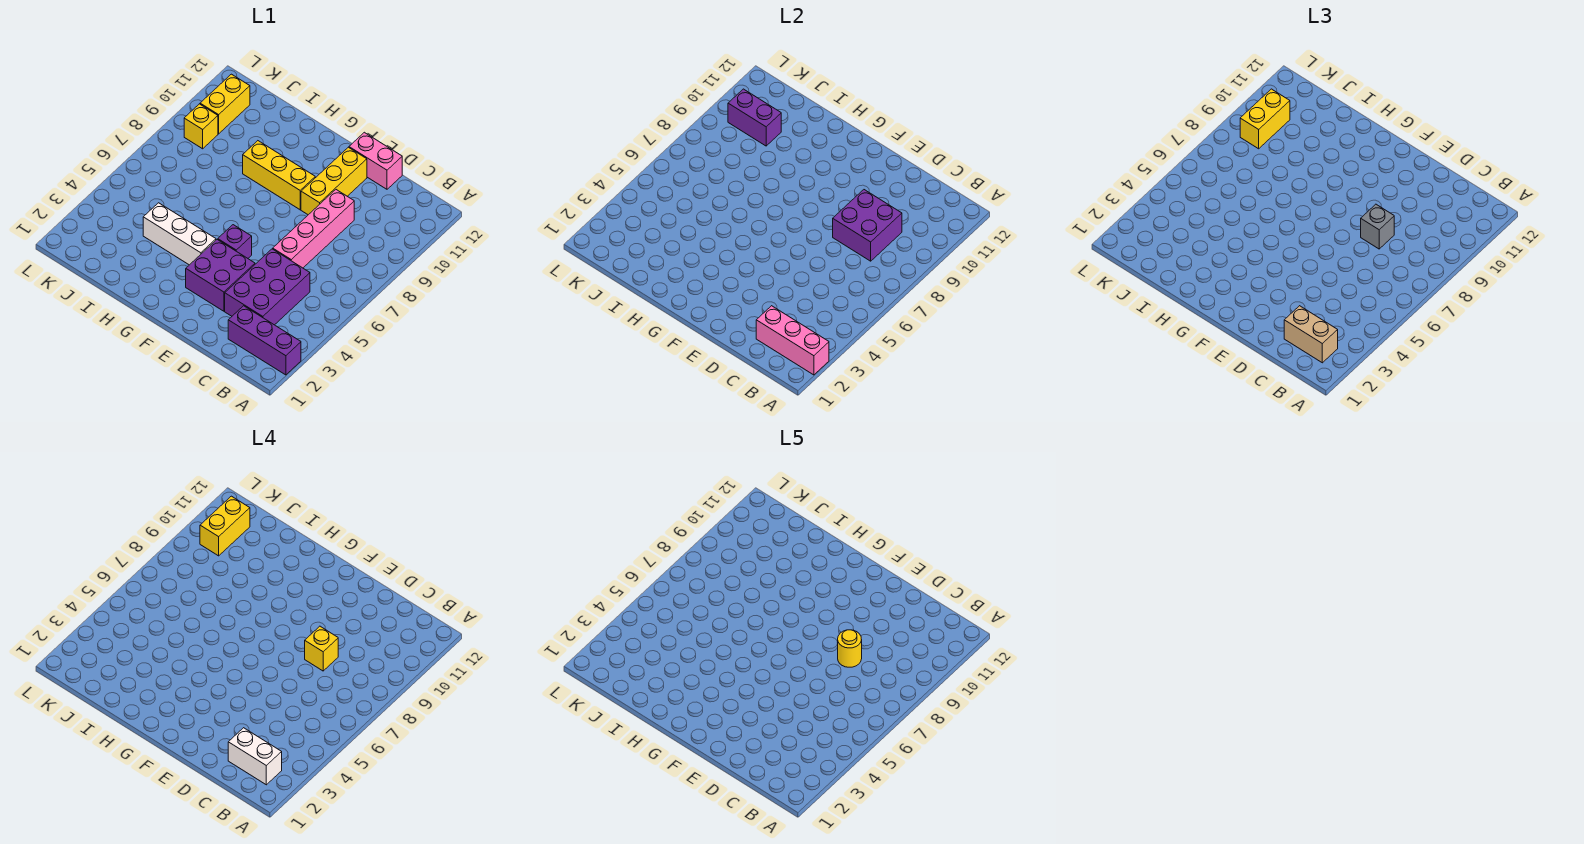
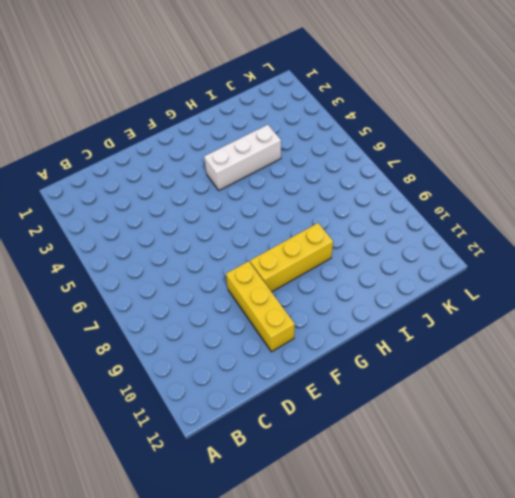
none -> purple brick A2:C2 level 1
none -> purple brick C3:D5 level 1
none -> pink brick D6:D9 level 1

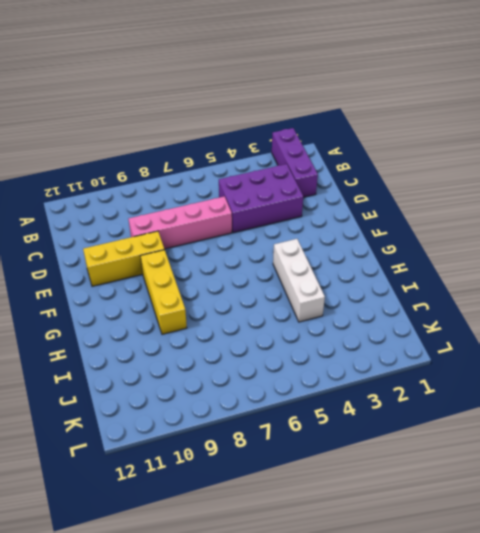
none -> pink brick D12:E12 level 1
none -> purple brick E3:F4 level 1
none -> purple brick F5 level 1

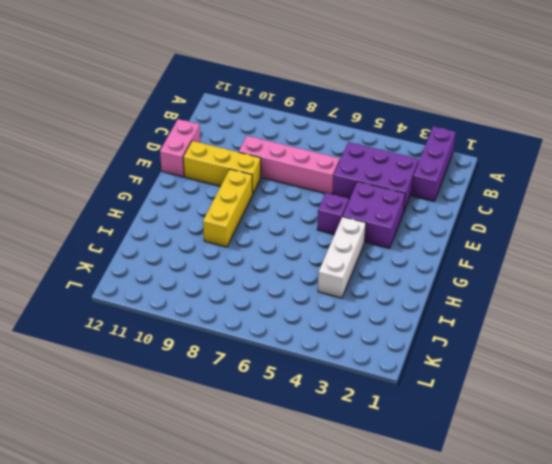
none -> yellow brick K9 level 1
none -> yellow brick K10:K11 level 1
none -> pink brick A2:C2 level 2

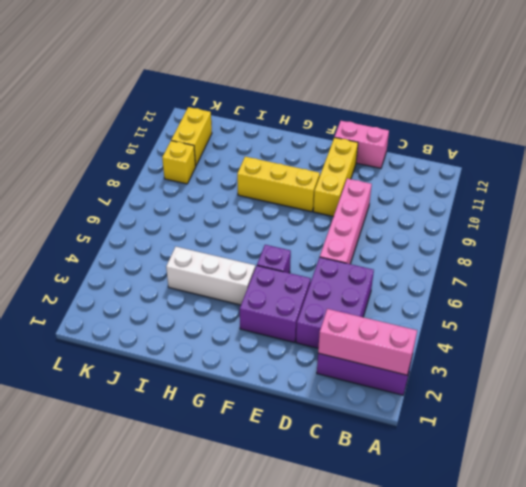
none -> purple brick C8:D9 level 2
none -> purple brick J10:K10 level 2
none -> tan brick B2:C2 level 3

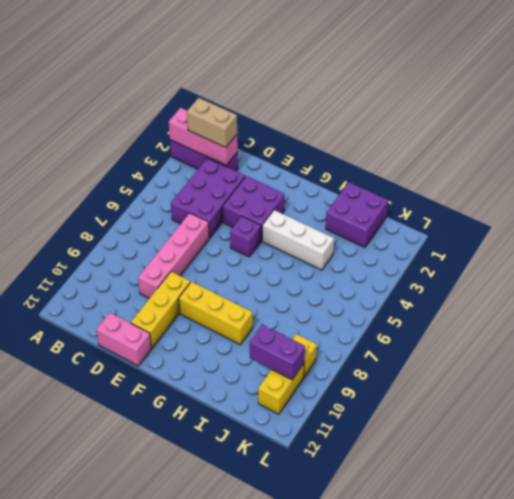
purple brick I1:J2 level 1 -> purple brick C8:D9 level 2
none -> grey brick D8 level 3
none -> yellow brick K9:K10 level 3
none -> white brick B2:C2 level 4

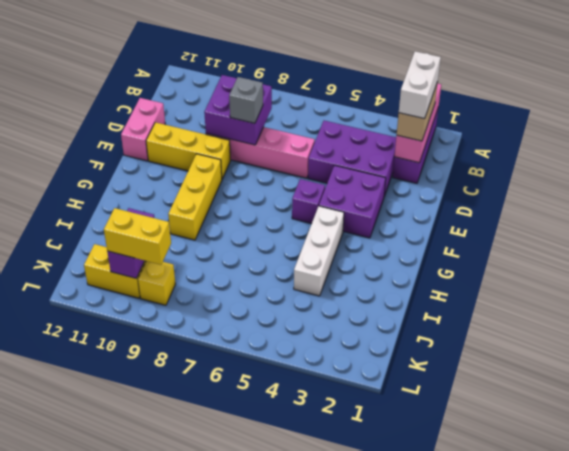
none -> yellow brick D8 level 4
none -> yellow brick K10:K11 level 4
none -> yellow round brick D8 level 5

